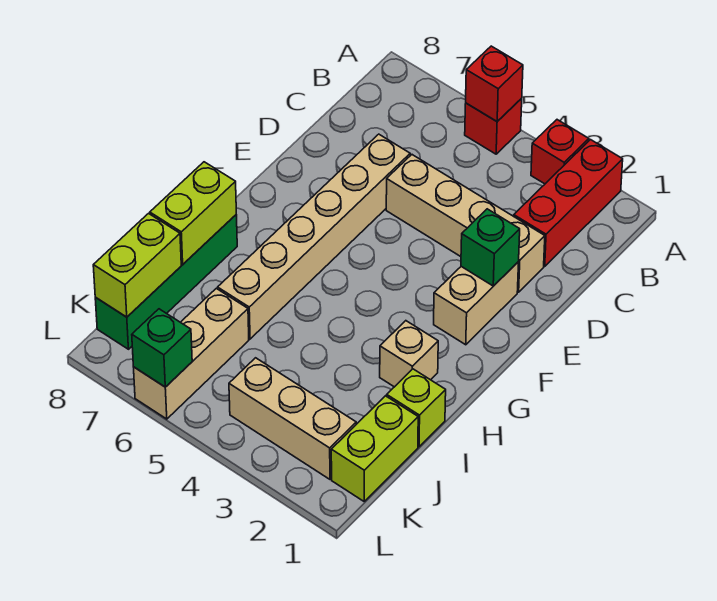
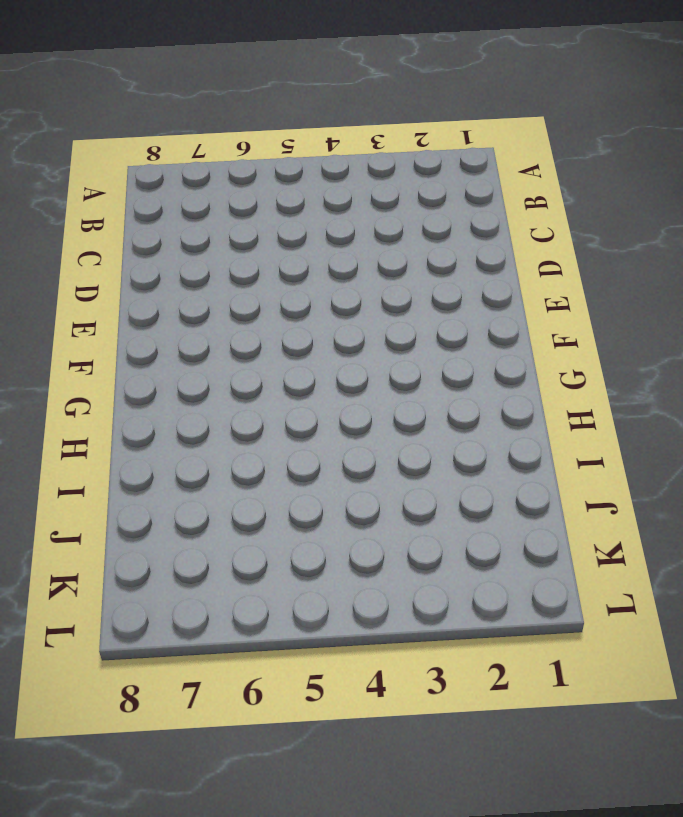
none -> red brick A2:C2 level 1
none -> red brick A3 level 1
none -> red brick A5 level 1

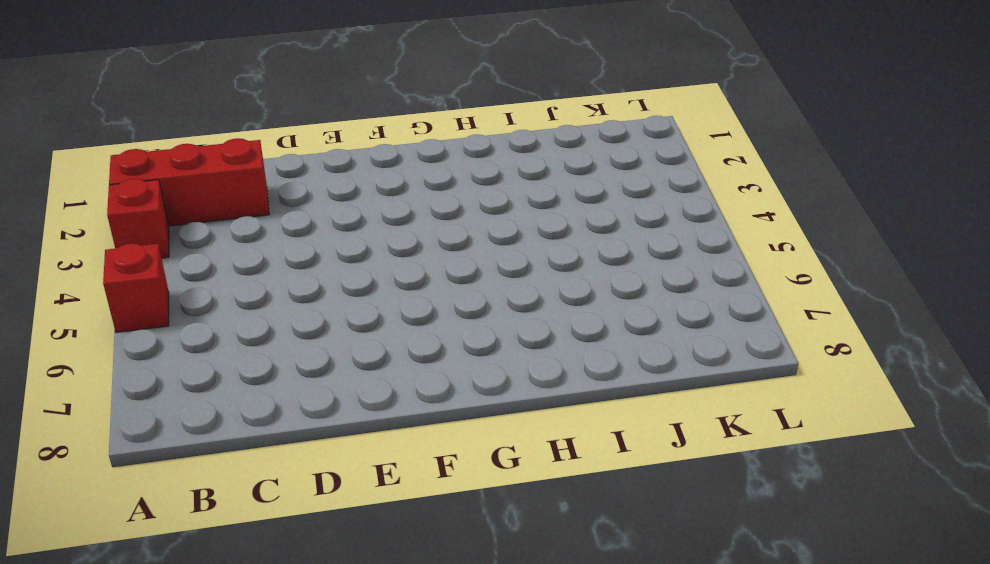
none -> tan brick D2:D5 level 1
none -> tan brick D6:I6 level 1
none -> tan brick E2:F2 level 1

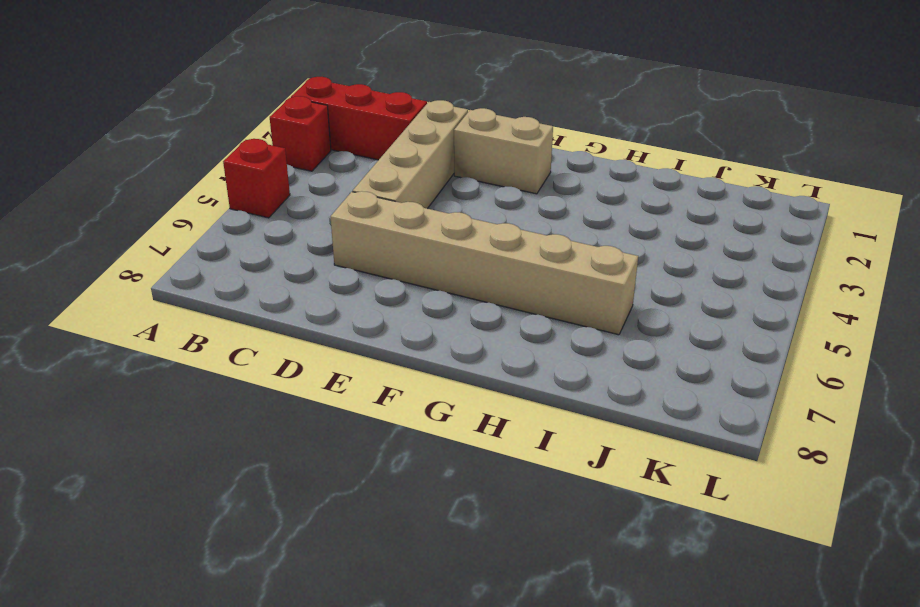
none -> tan brick H2 level 1
none -> green brick H8:K8 level 1
none -> lime brick I1 level 1

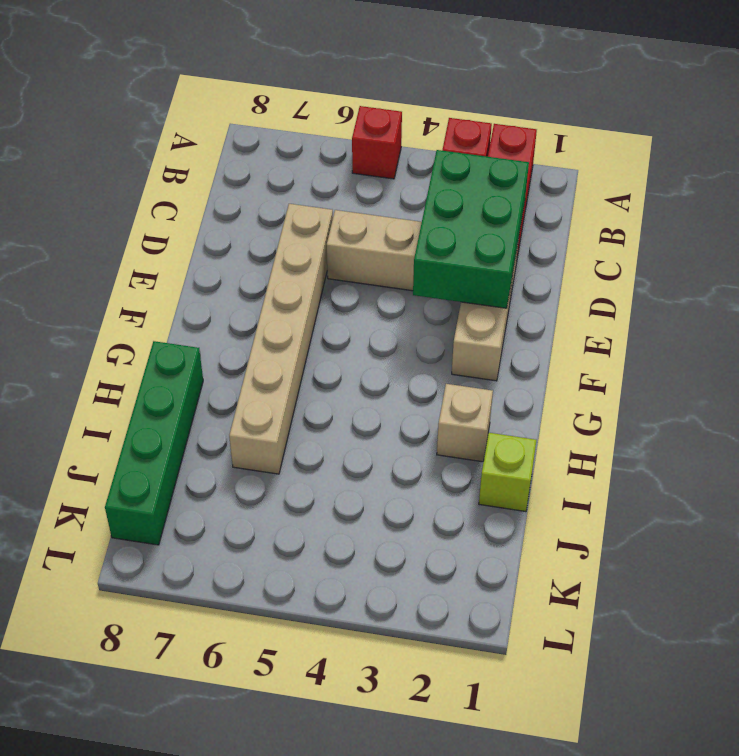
green brick C2:E3 level 2 -> green brick E2 level 2
none -> lime brick J1:K1 level 1
none -> tan brick J6:L6 level 1
none -> tan brick K2:K4 level 1

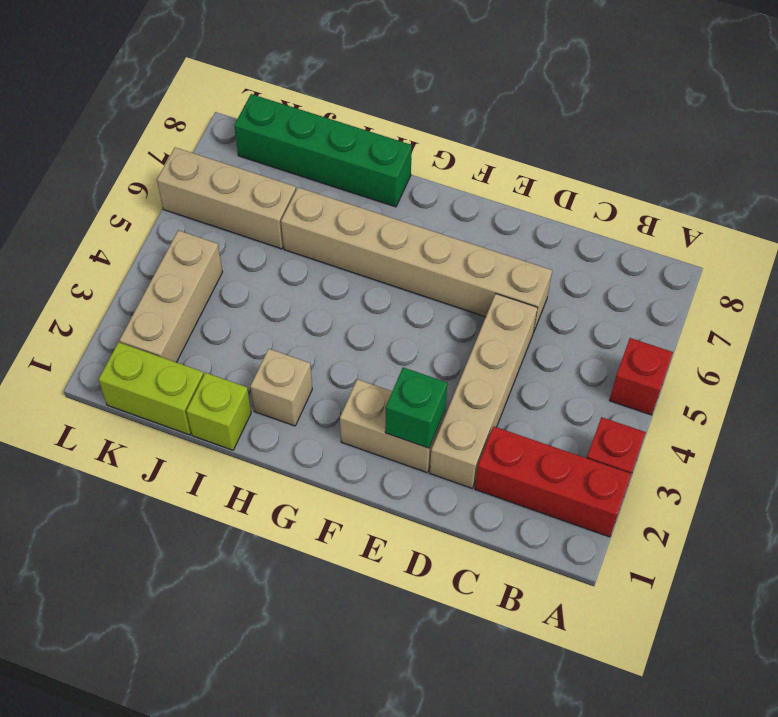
none -> red brick A5 level 2
none -> lime brick H8:I8 level 2
none -> lime brick J8:K8 level 2

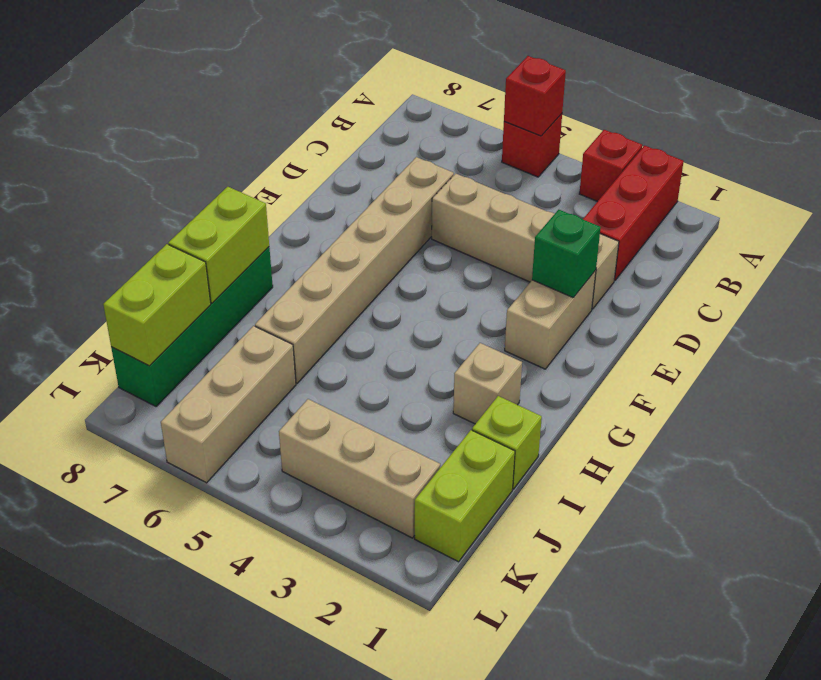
none -> green brick L6 level 2

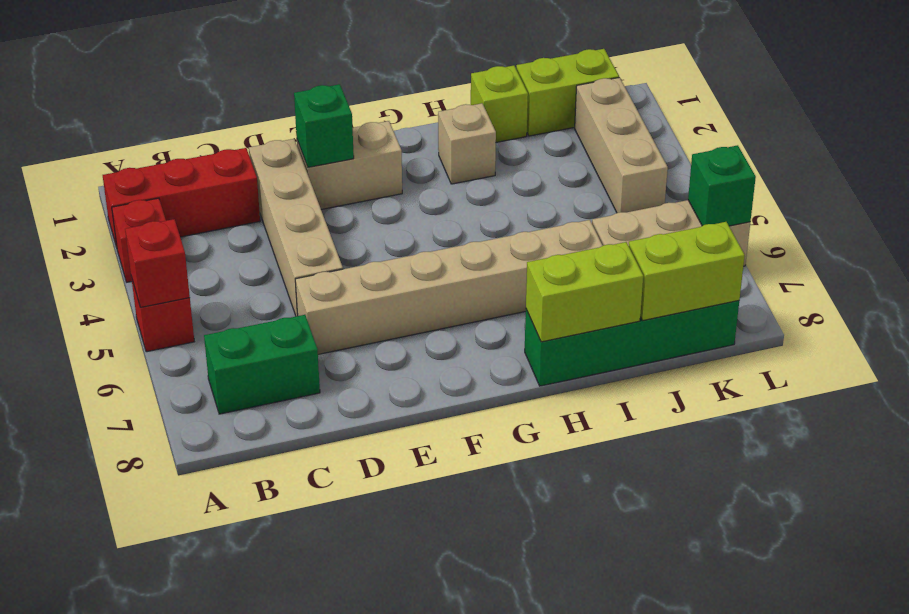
green brick B7:C7 level 1 -> none

